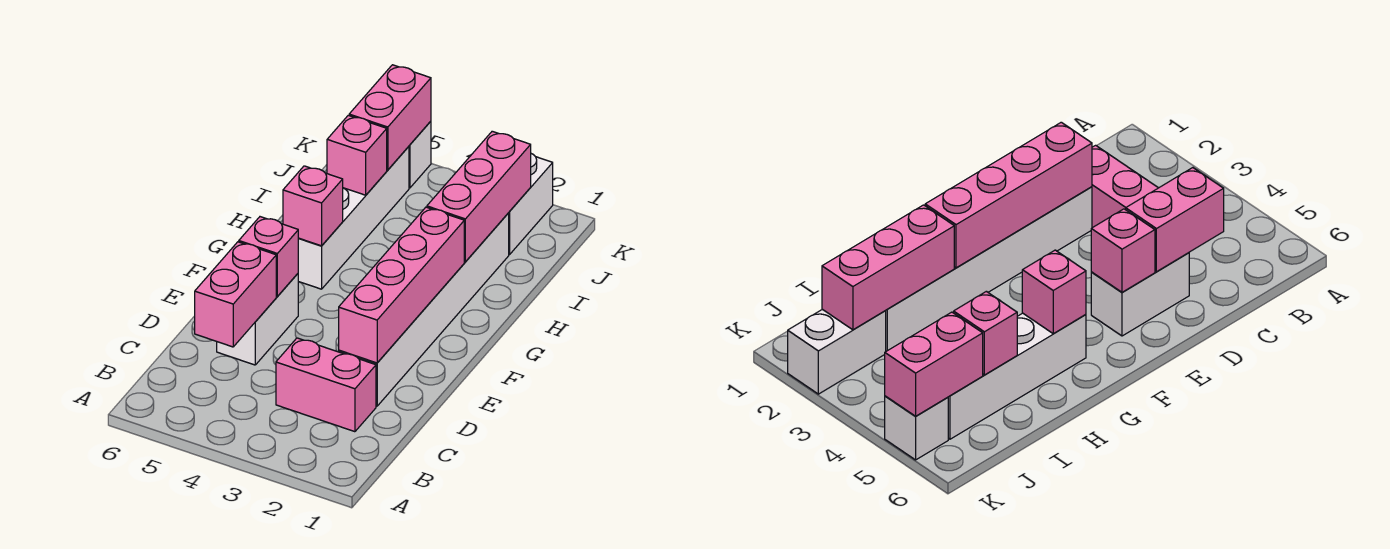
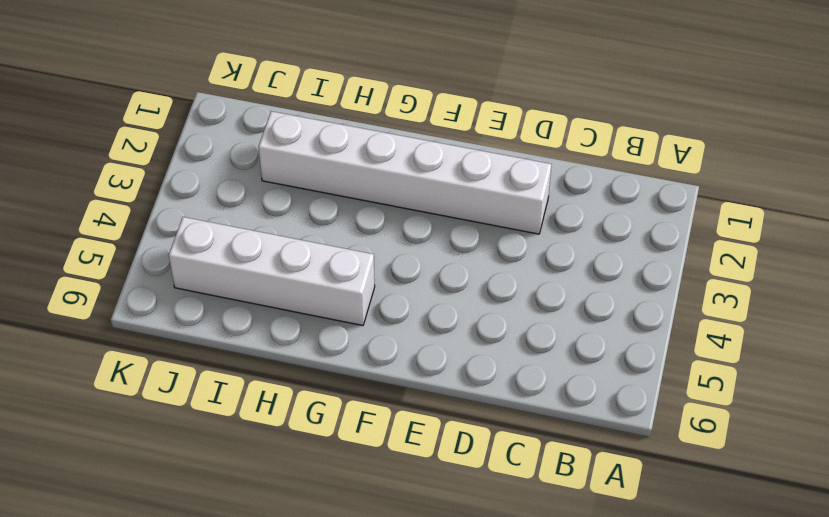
none -> pink brick C2:C3 level 1
none -> white brick D5:E5 level 1
none -> white brick J2:K2 level 1

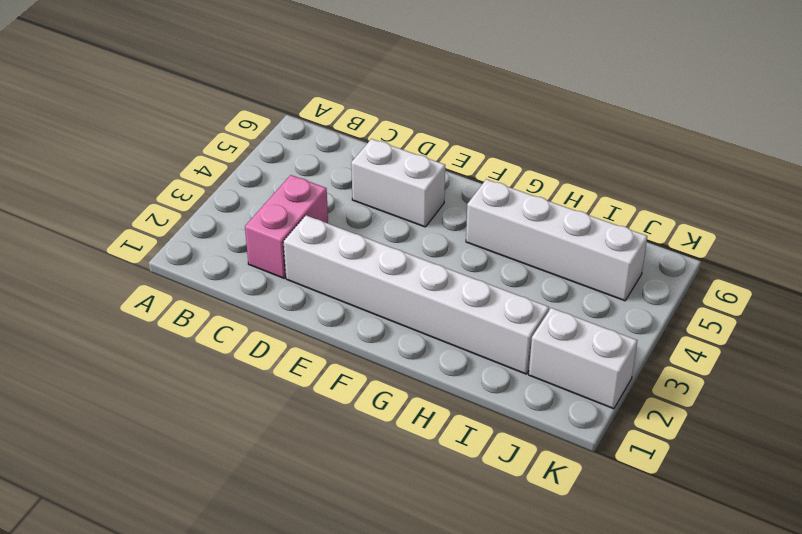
none -> white brick K5 level 1
none -> pink brick C5:D5 level 2
none -> pink brick D2:G2 level 2

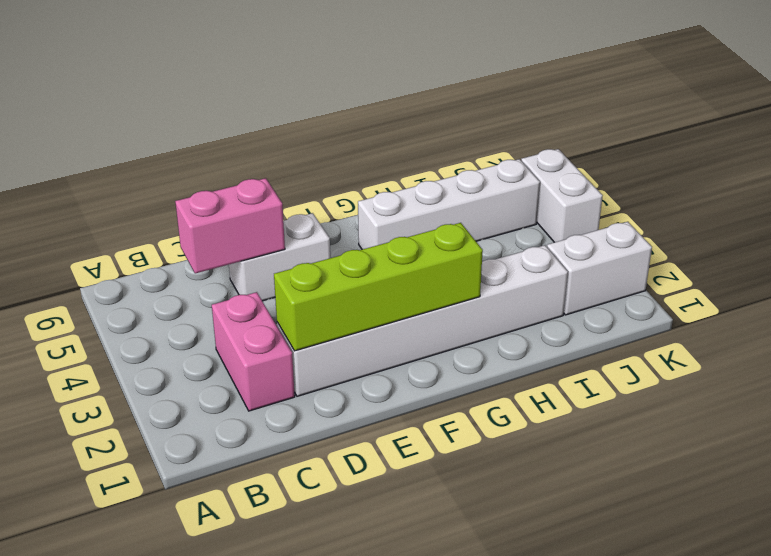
lime brick D2:G2 level 2 -> pink brick D2:G2 level 2
white brick K4:K5 level 1 -> white brick K5 level 1
none -> pink brick E5 level 2
none -> pink brick G5 level 2
none -> pink brick H2:J2 level 2

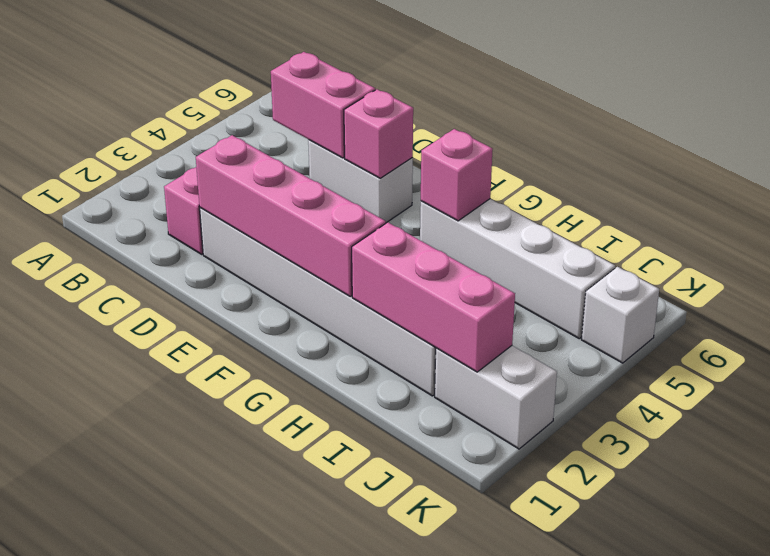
none -> pink brick I5 level 2
none -> pink brick J5:K5 level 2

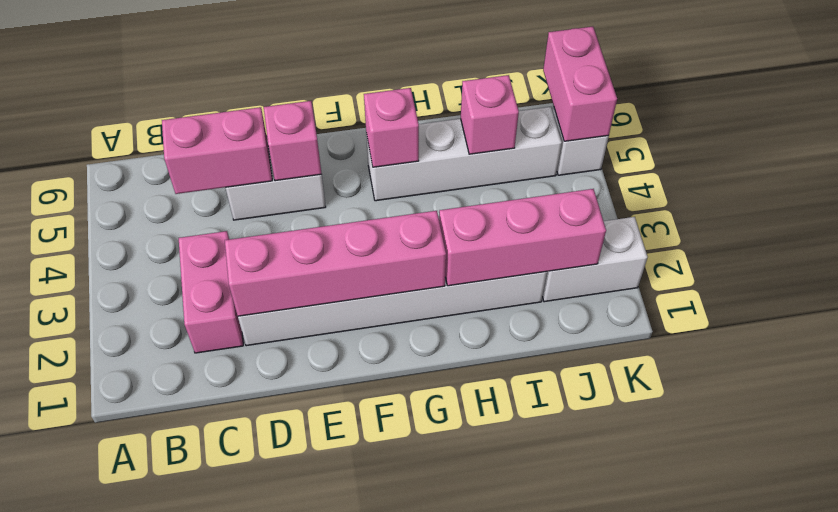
pink brick K5:K6 level 2 -> pink brick J5:K5 level 2

